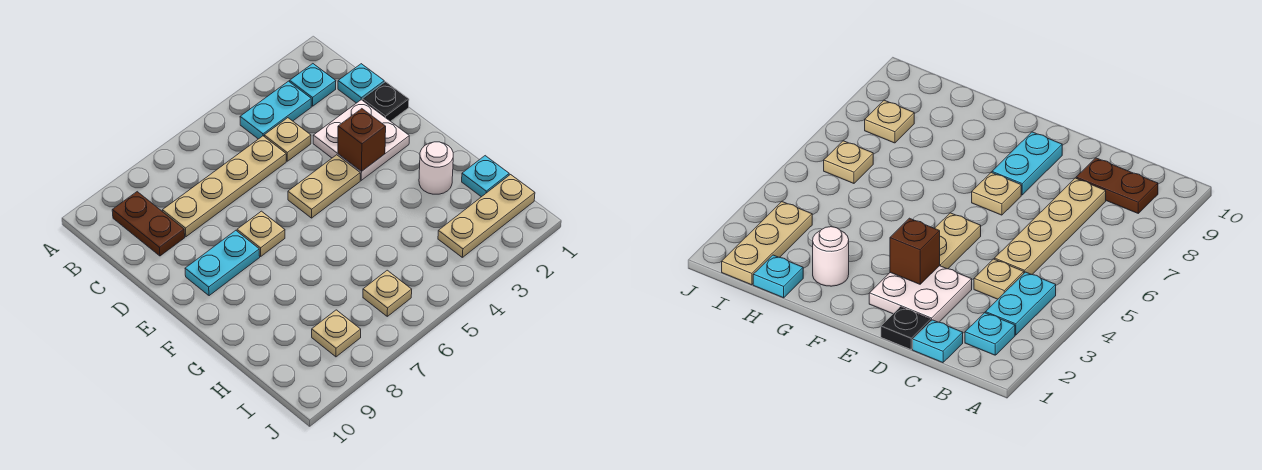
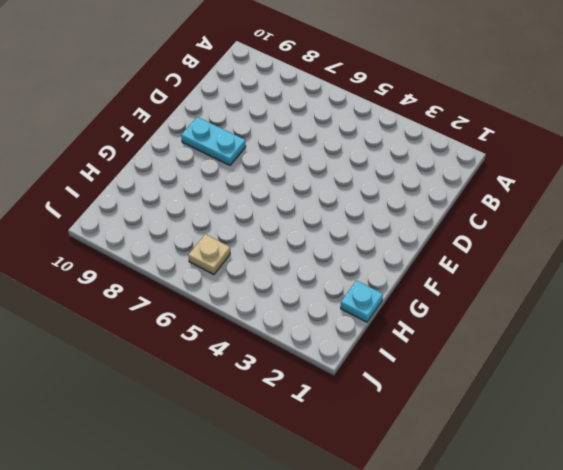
none -> cyan plate B2 level 1
none -> cyan plate B3:B4 level 1
none -> brown plate B9:C9 level 1

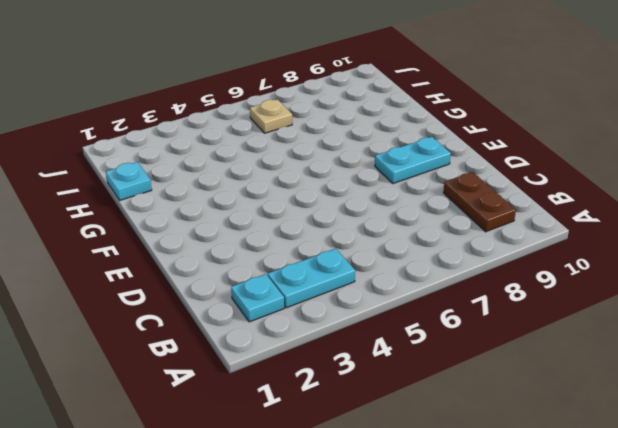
none -> cyan plate C1 level 1
none -> tan plate C4 level 1
none -> tan plate C5:C8 level 1

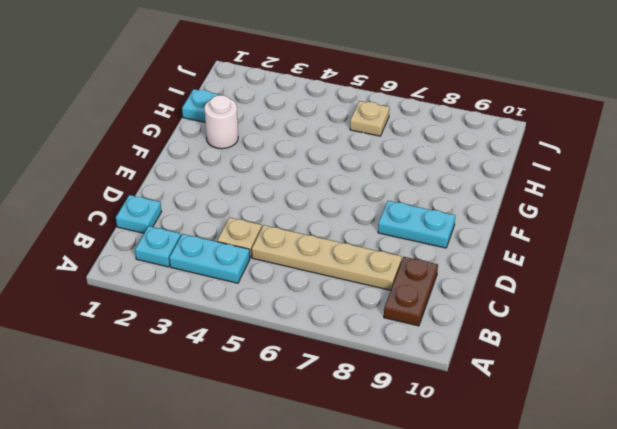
none -> black plate D1 level 1
none -> white plate D2:E3 level 1
none -> tan plate E4:E5 level 1

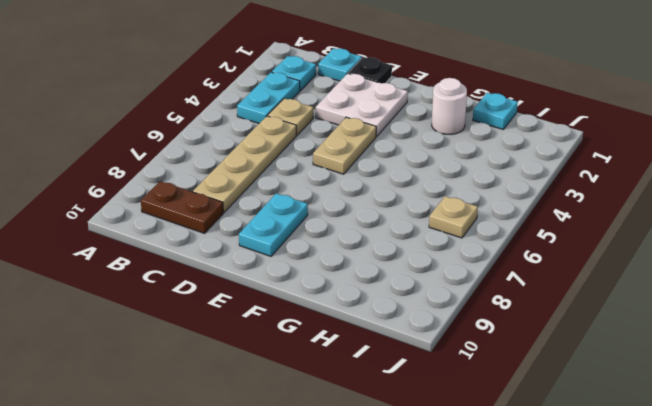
none -> tan plate E7 level 1
none -> tan plate I1:I3 level 1
none -> tan plate I8 level 1

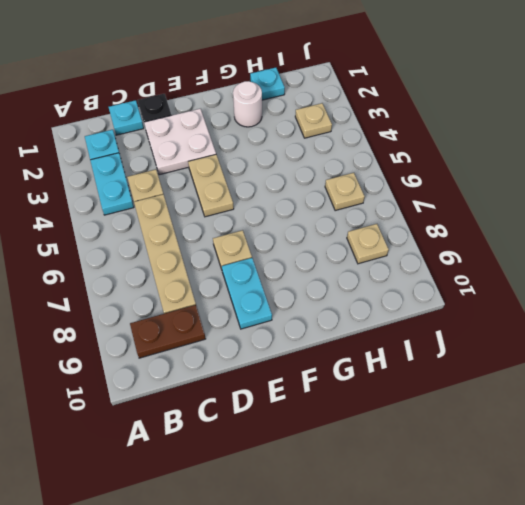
tan plate I3 level 1 -> tan plate I1:I3 level 1
none -> brown brick E3 level 2

